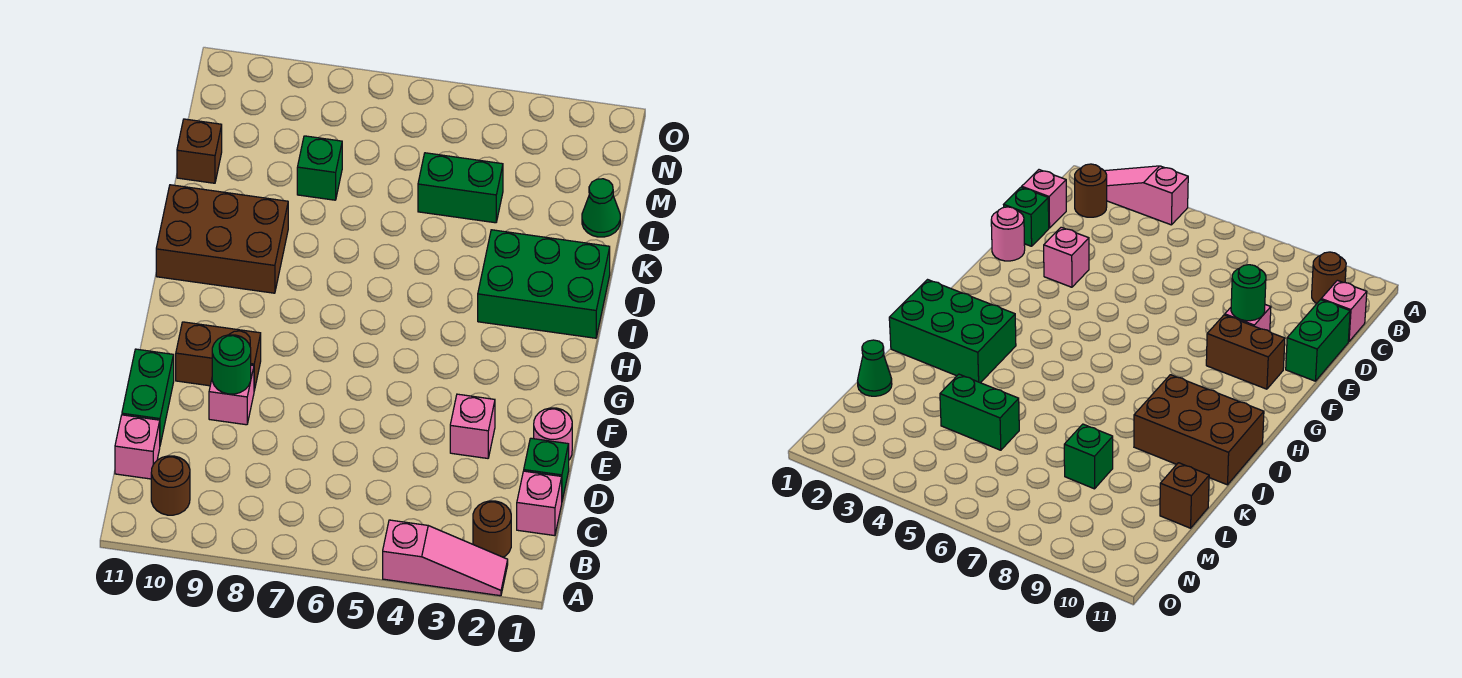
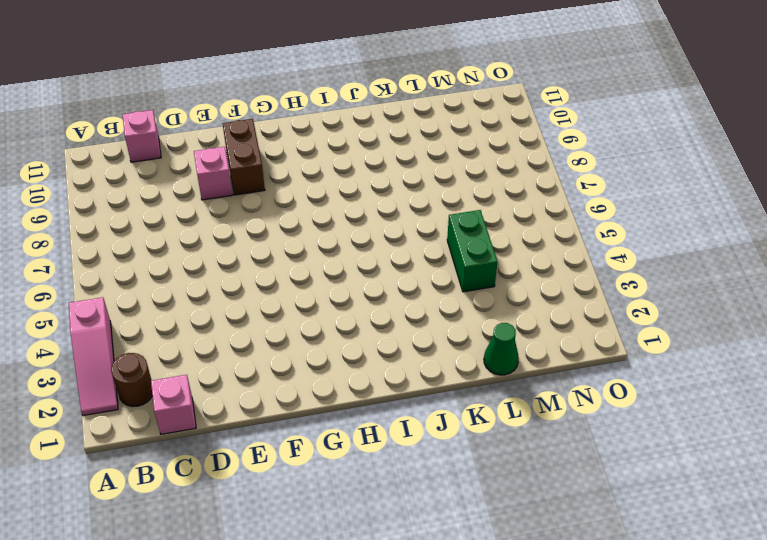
none -> brown round brick B10 level 1
none -> green brick D1 level 1
none -> green brick D11:E11 level 1

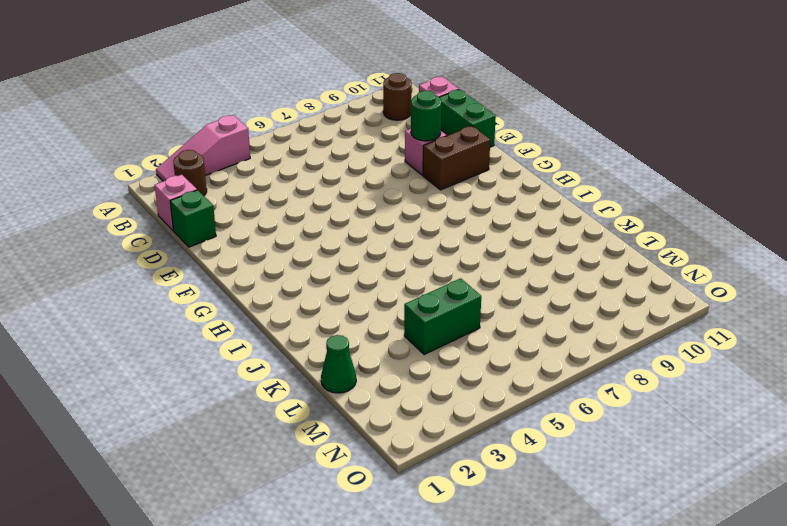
none -> pink round brick E1 level 1
none -> pink brick E3 level 1
none -> green brick I1:J3 level 1

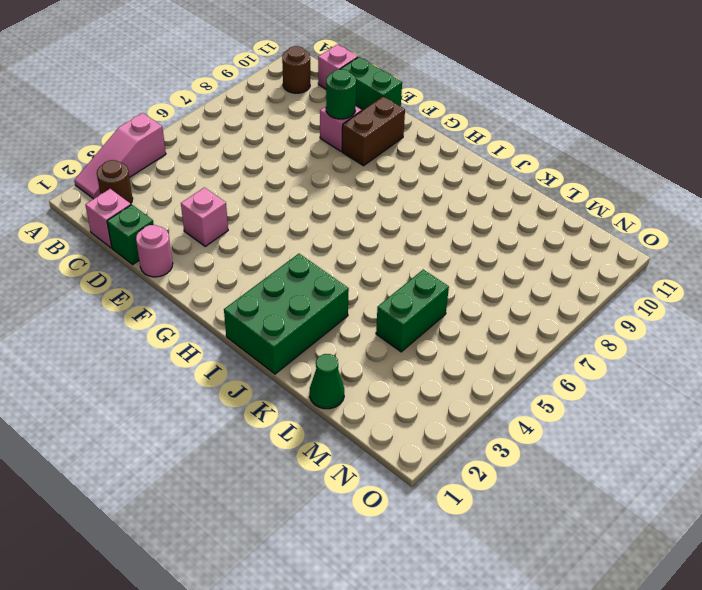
none -> brown brick I9:J11 level 1
none -> green brick L8 level 1
none -> brown brick L11 level 1

